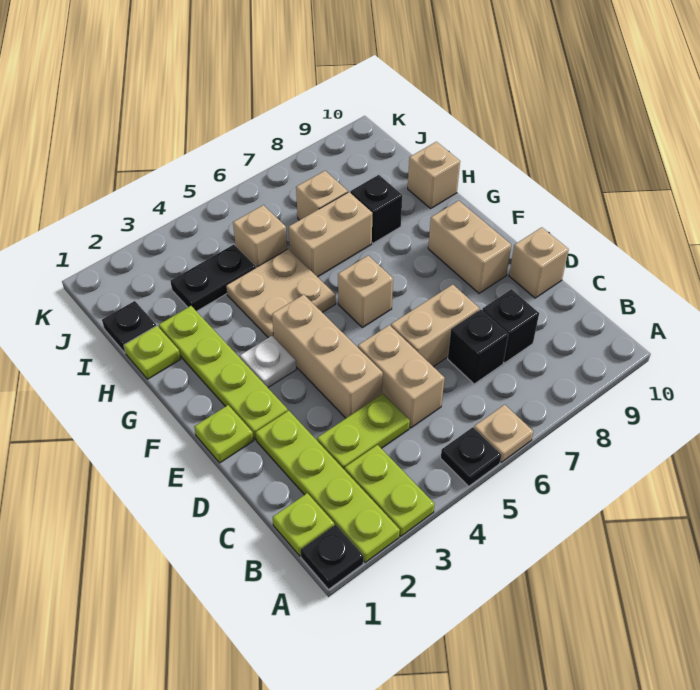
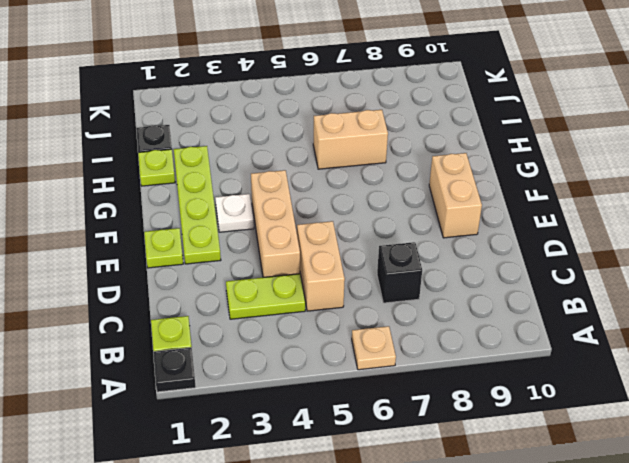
none -> lime plate A2:D2 level 1
none -> lime plate A3:B3 level 1
none -> black plate A5 level 1

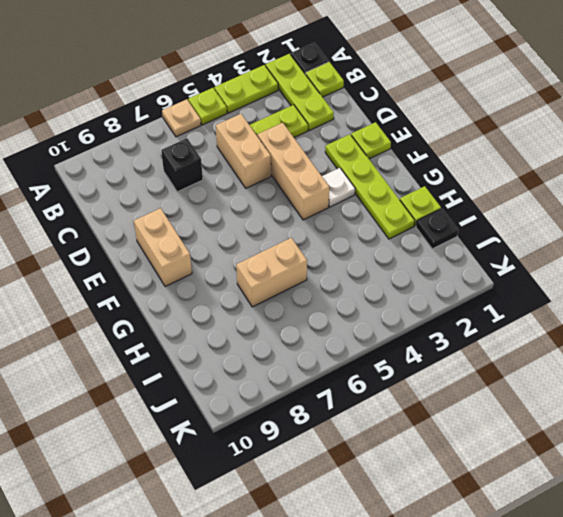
lime plate A2:C2 level 1 -> lime plate A2:D2 level 1
lime plate A3:A4 level 1 -> lime plate A3:B3 level 1
lime plate A5 level 1 -> black plate A5 level 1
none -> black brick C8 level 1
none -> tan brick D6:D7 level 1
none -> tan brick D10 level 1

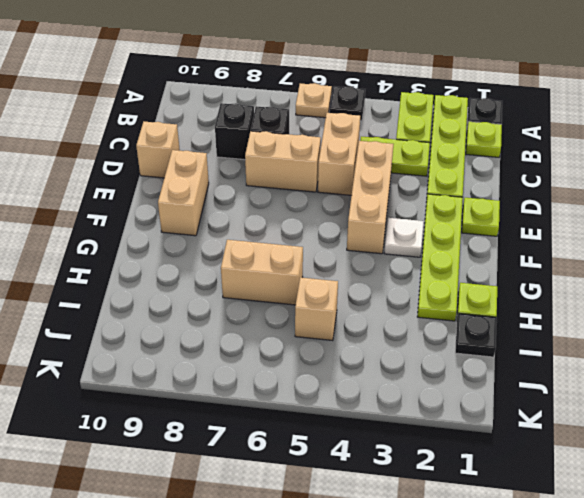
none -> tan brick F6 level 1
none -> tan plate G4:H5 level 1
none -> black brick H8 level 1

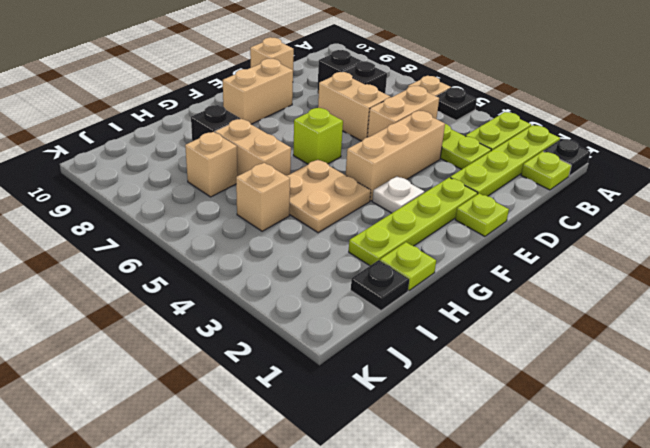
lime brick F6 level 1 -> tan brick F6 level 1
none -> tan brick H10 level 1
none -> black plate I3:I4 level 1

